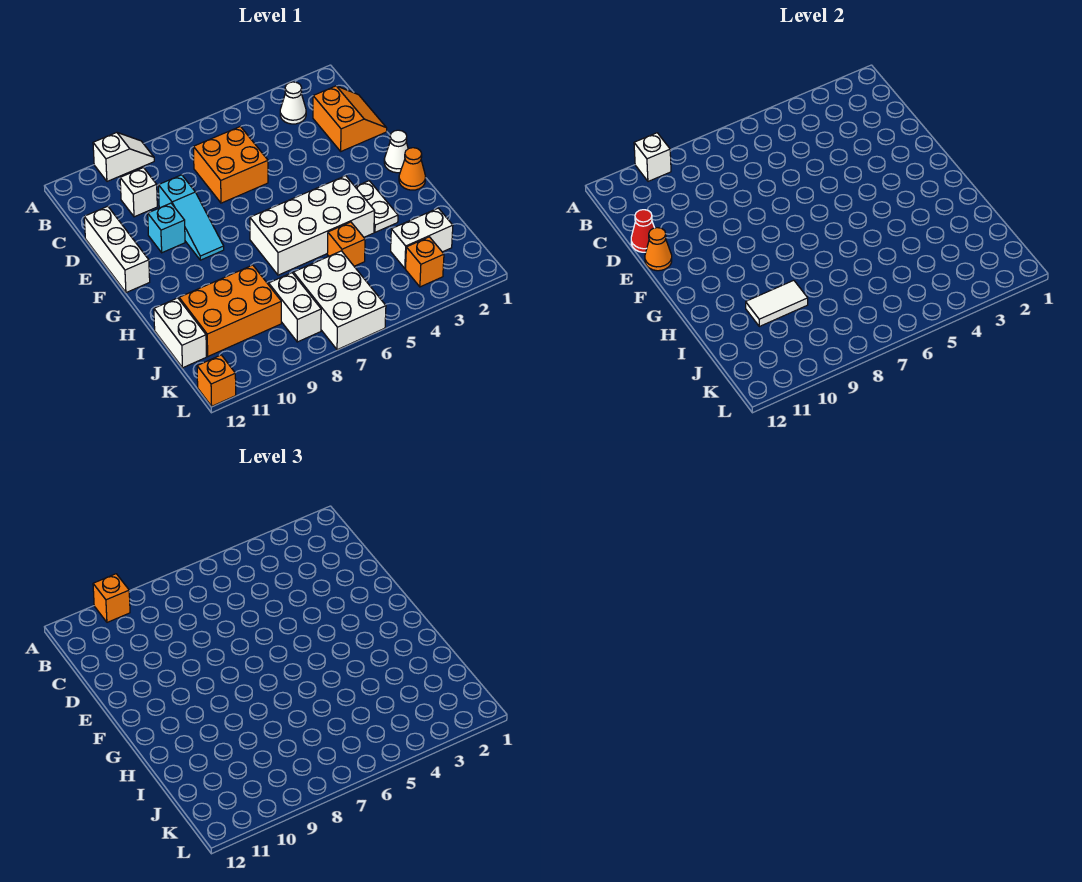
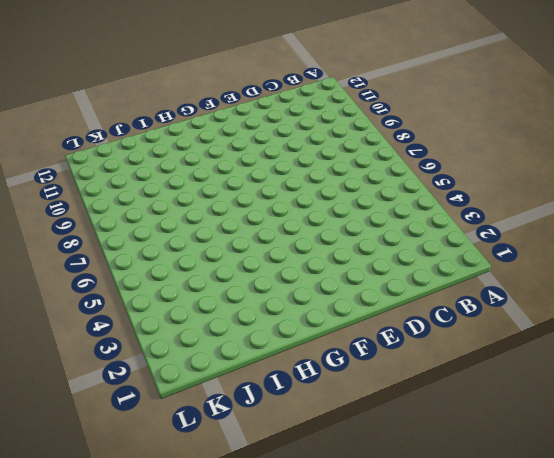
none -> white slope A9:A10 level 1 top 10
none -> white cone B3 level 1
none -> orange slope C1:D2 level 1 top 2

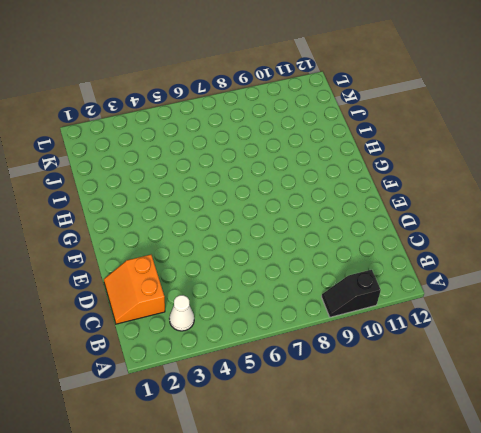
black slope A9:A10 level 1 top 10 -> white slope A9:A10 level 1 top 10
none -> orange brick C6:D7 level 1
none -> white brick C10 level 1
none -> cyan slope D9:F9 level 1 top D

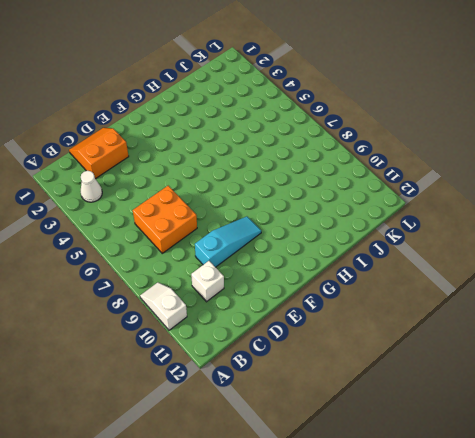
none -> white brick D12:F12 level 1
none -> cyan brick E10 level 1
none -> white cone F1 level 1

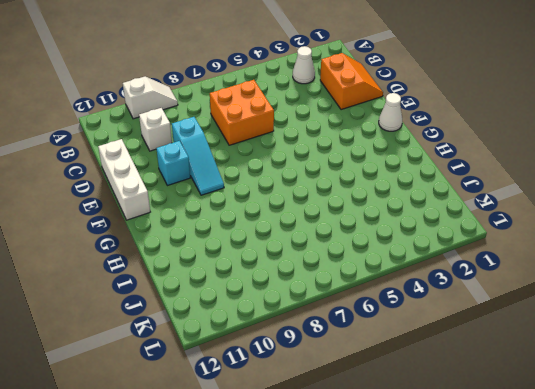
none -> orange cone G1 level 1
none -> white plate G3:H3 level 1
none -> white brick G4:H7 level 1

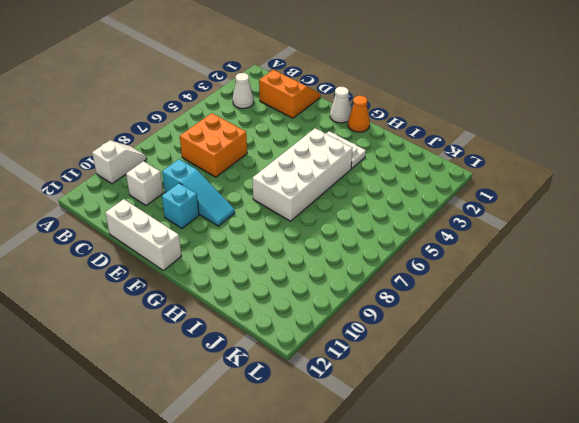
none -> orange brick I5 level 1
none -> orange brick I9:J11 level 1
none -> white brick I12:J12 level 1

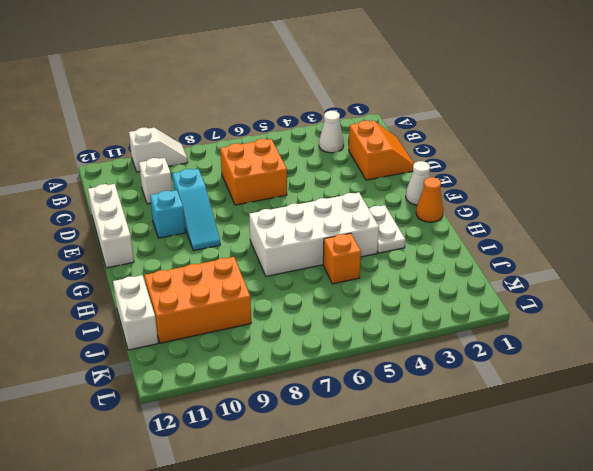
none -> white brick J2:J3 level 1
none -> white brick J6:L7 level 1
none -> white brick J8:K8 level 1

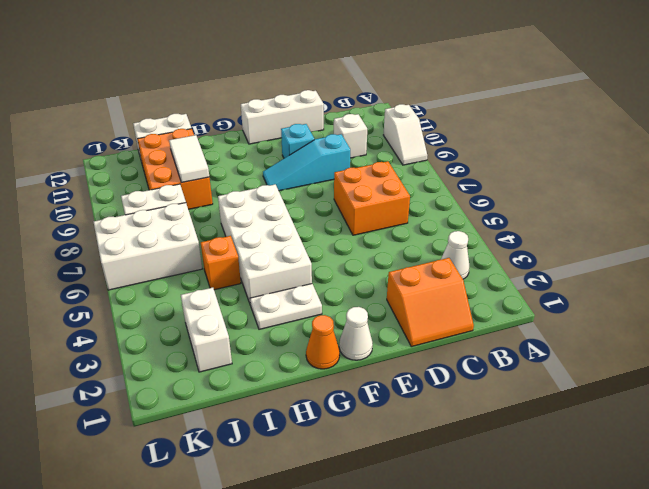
none -> orange brick K3 level 1
none -> orange brick L12 level 1
none -> white brick A10 level 2

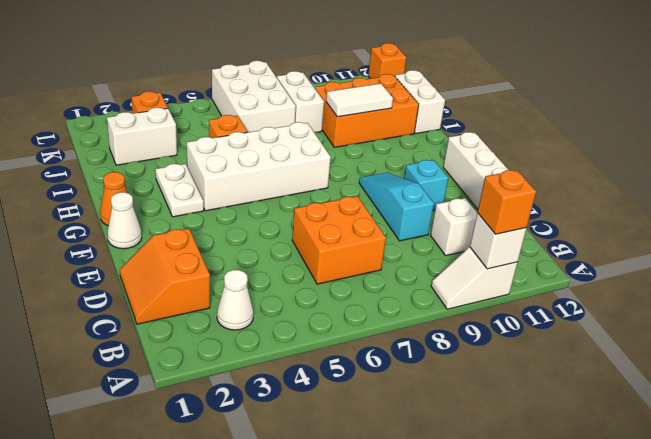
none -> red cone D12 level 2
none -> orange cone E12 level 2

